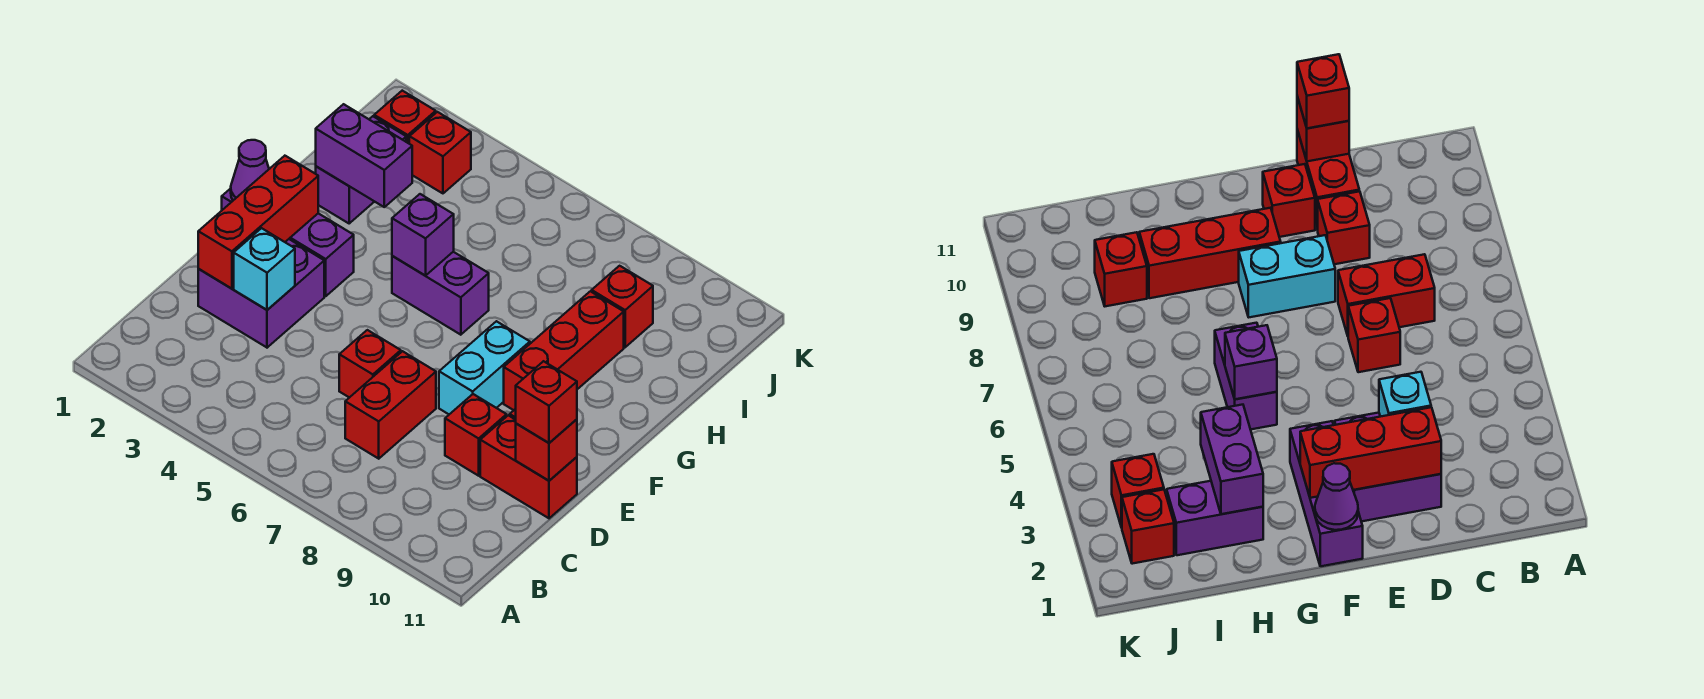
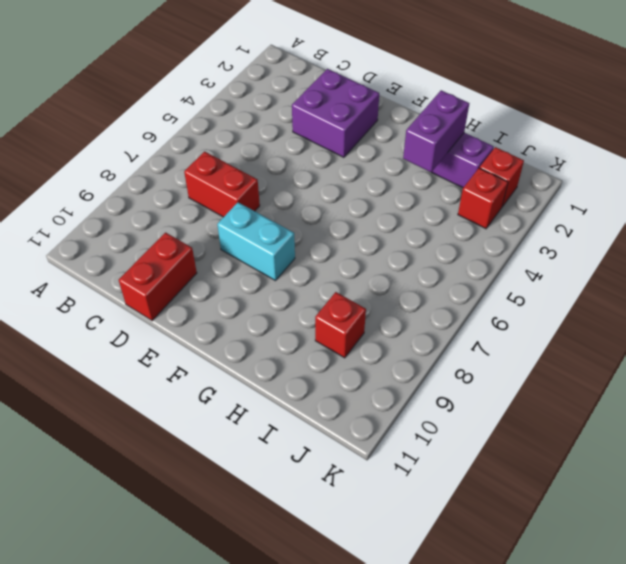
none -> red brick D6 level 1
none -> red brick D9 level 1
none -> red brick E10 level 1

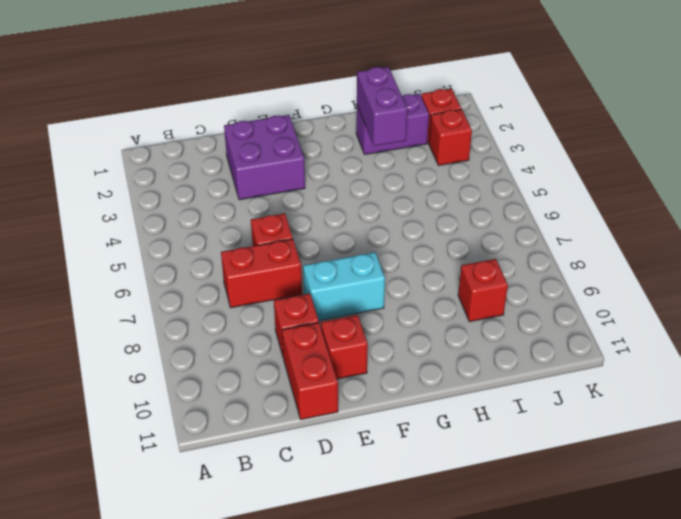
none -> purple brick F1:F3 level 1
none -> red brick F9:H9 level 1
none -> purple brick G5:G6 level 1

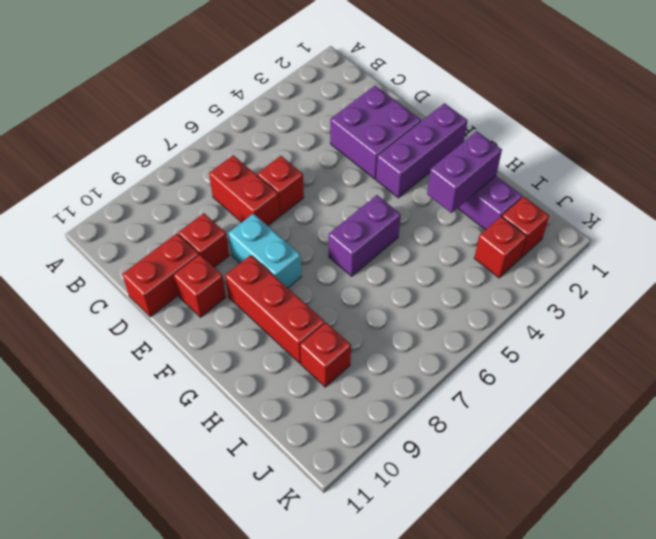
none -> red brick D2:F2 level 2
none -> cyan brick D3 level 2
none -> red brick D11 level 2

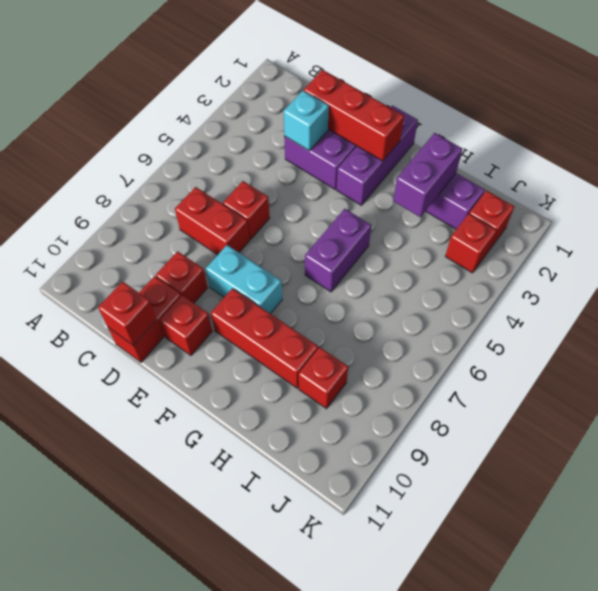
none -> purple cone F1 level 2
none -> purple brick G5 level 2
none -> red brick D11 level 3

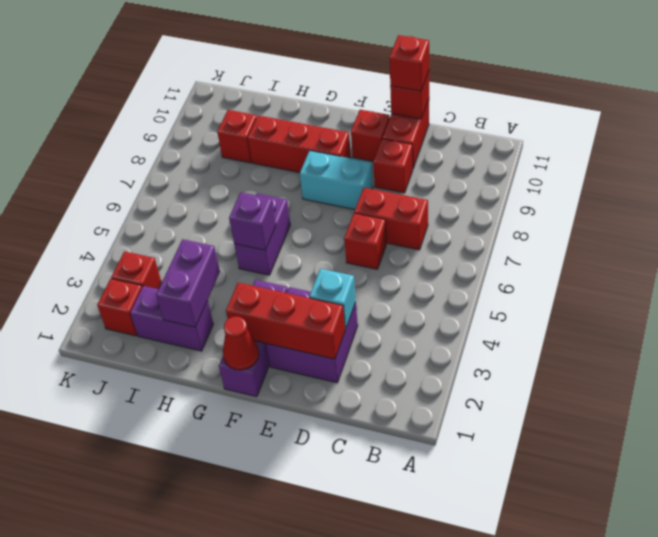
red cone F1 level 2 -> purple cone F1 level 2

